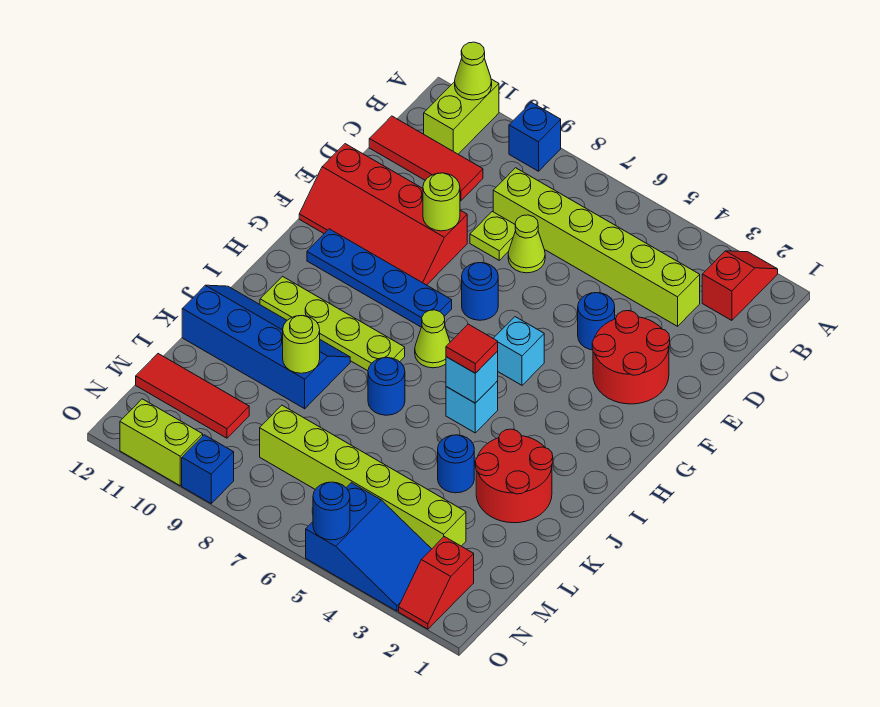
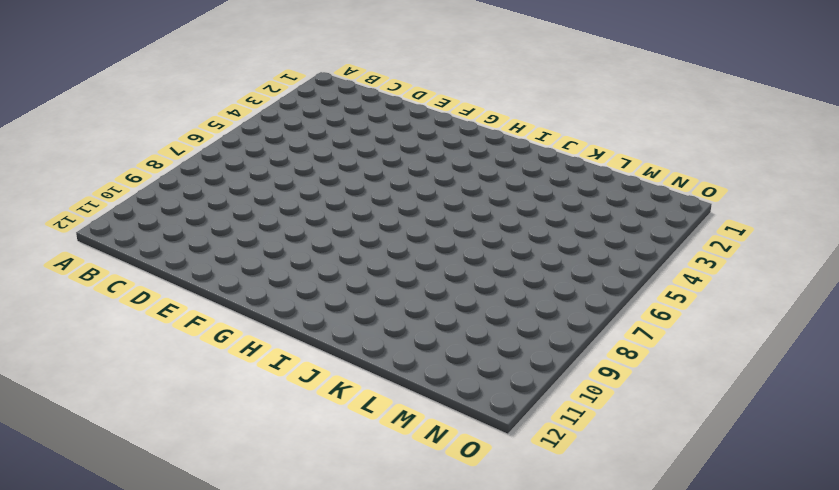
none -> red slope A2:B2 level 1 top B
none -> blue brick A9 level 1
none -> lime brick A11:B11 level 1
none -> lime brick C3:C8 level 1

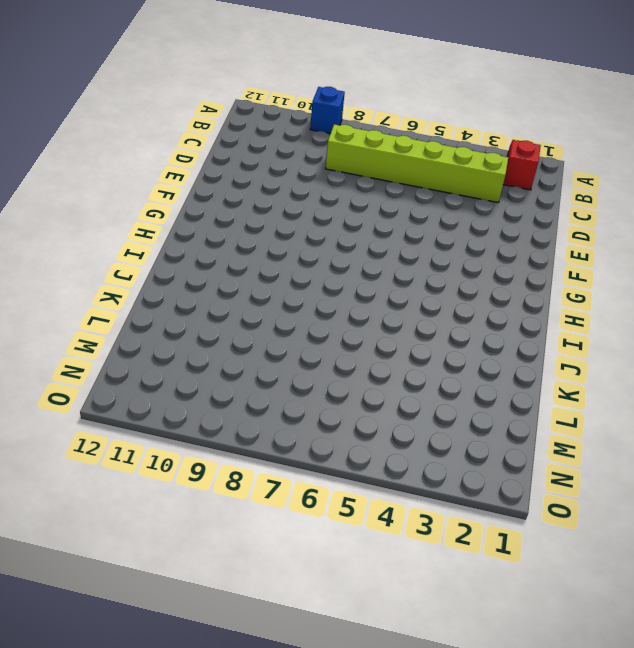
none -> lime brick A11:B11 level 1
none -> red tile C10:C12 level 1
none -> lime cone D7 level 1
none -> lime plate D8 level 1

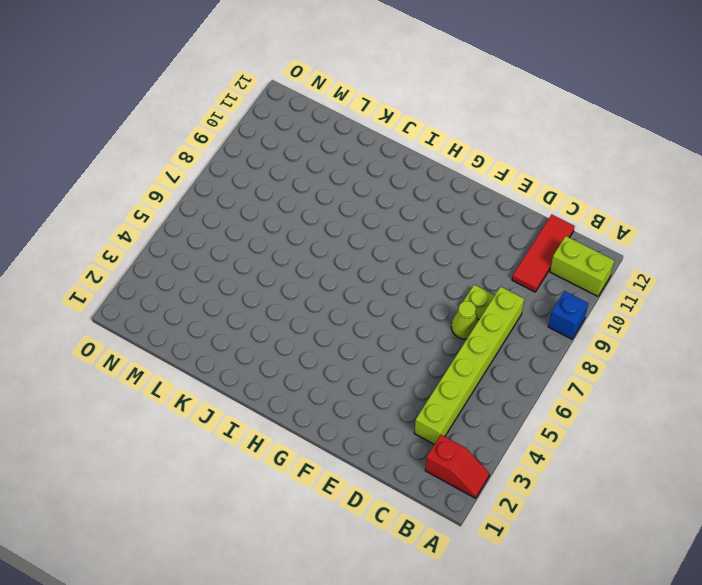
none -> red round brick E2:F3 level 1
none -> blue round brick E4 level 1
none -> red slope E9:F12 level 1 top E
none -> blue round brick F7 level 1

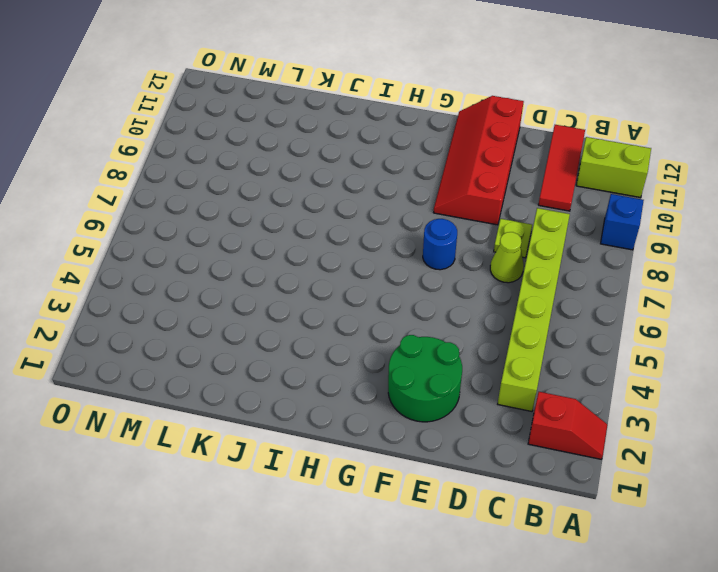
green round brick E2:F3 level 1 -> red round brick E2:F3 level 1
none -> blue round brick E4 level 1
none -> cyan brick G5 level 1
none -> blue plate G8:G11 level 1
none -> lime cone H7 level 1

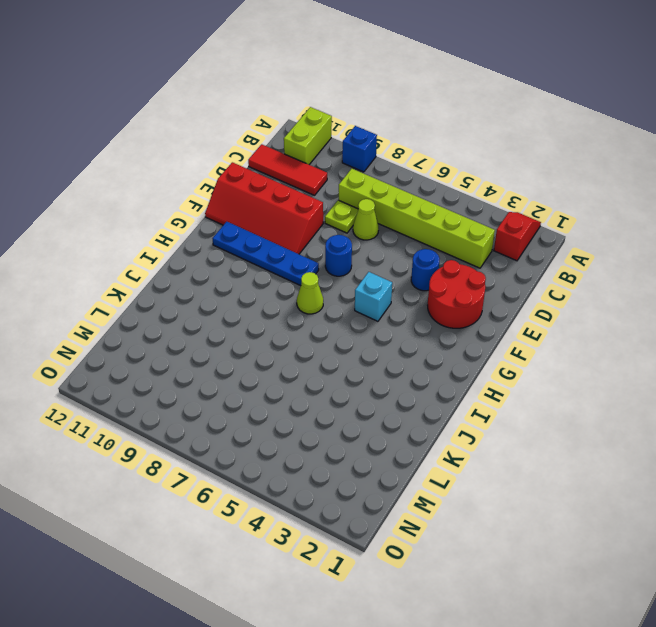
none -> cyan brick I5 level 1
none -> lime plate I8:I11 level 1
none -> red round brick J2:K3 level 1
none -> blue round brick J7 level 1

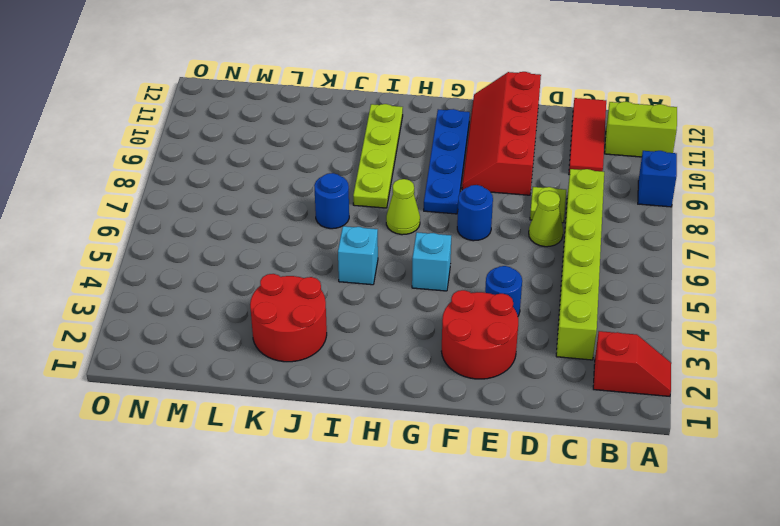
none -> blue slope J9:K12 level 1 top K
none -> blue round brick K4 level 1
none -> lime brick M3:M8 level 1
none -> red tile M10:M12 level 1

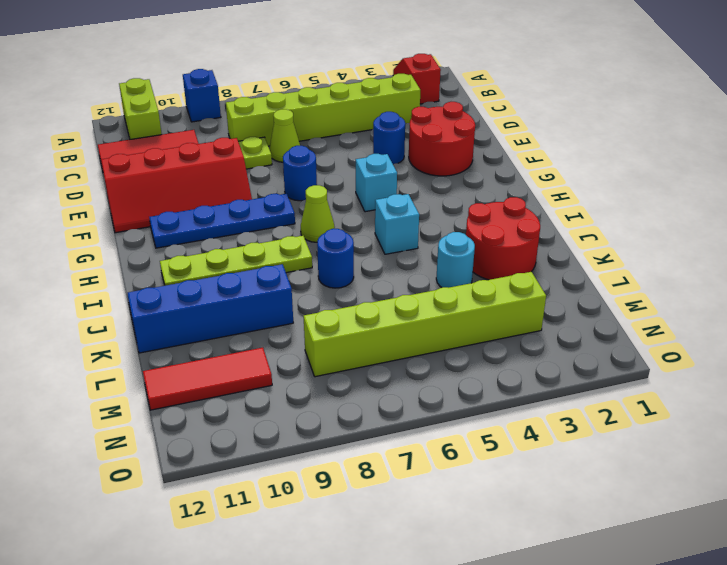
cyan round brick K4 level 1 -> blue round brick K4 level 1
none -> red slope N2:O2 level 1 top N
none -> blue slope N3:O5 level 1 top 5
none -> blue brick O9 level 1
none -> lime brick O10:O11 level 1

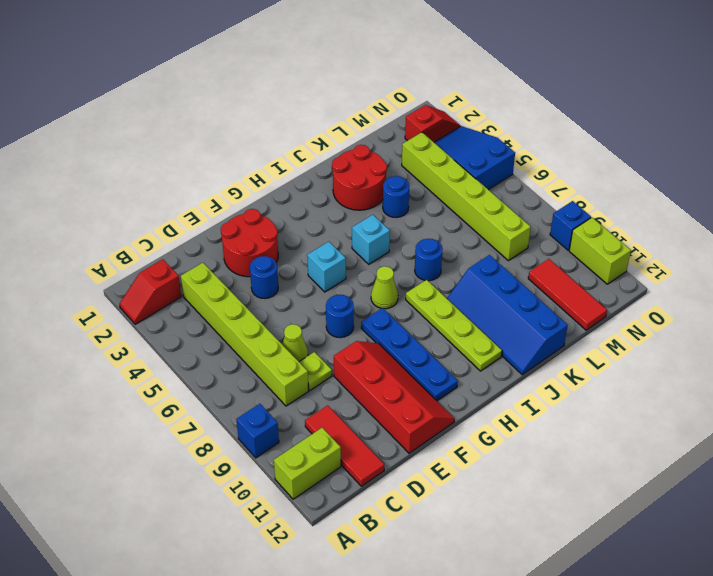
none -> lime cone A11 level 2
none -> lime round brick E9 level 2
none -> cyan brick I5 level 2
none -> lime round brick K9 level 2

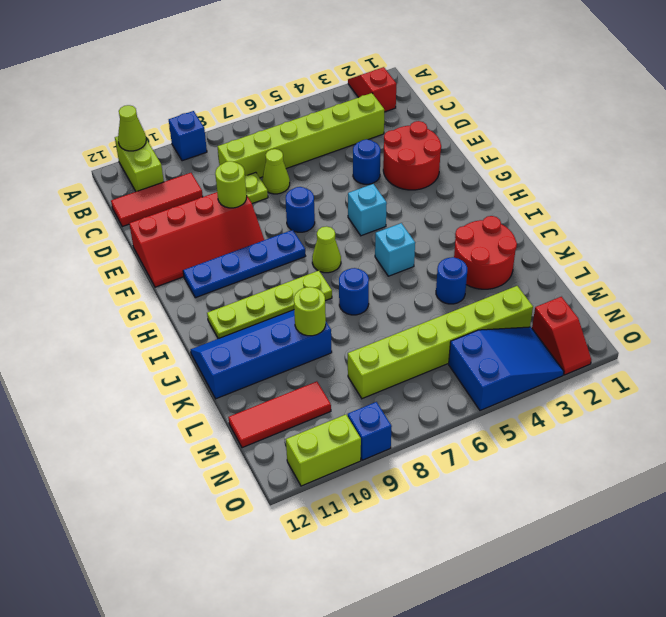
none -> cyan brick I5 level 2
none -> blue round brick O5 level 2
none -> red tile I5 level 3

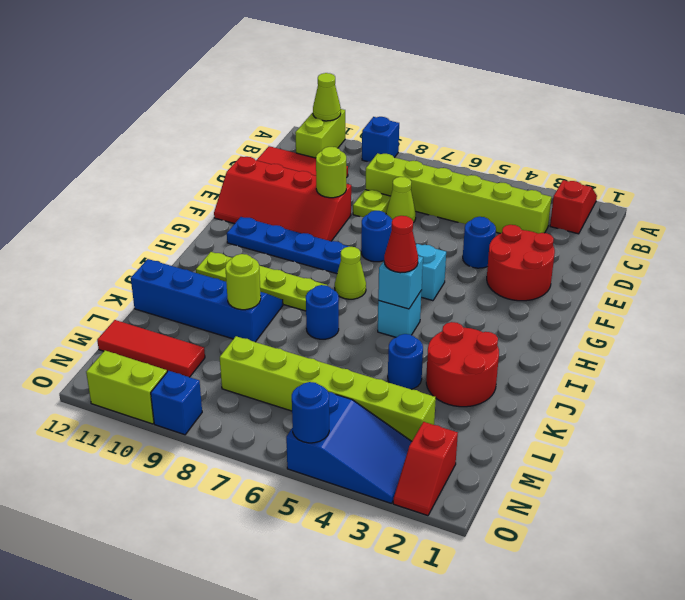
red cone I5 level 3 -> red tile I5 level 3

